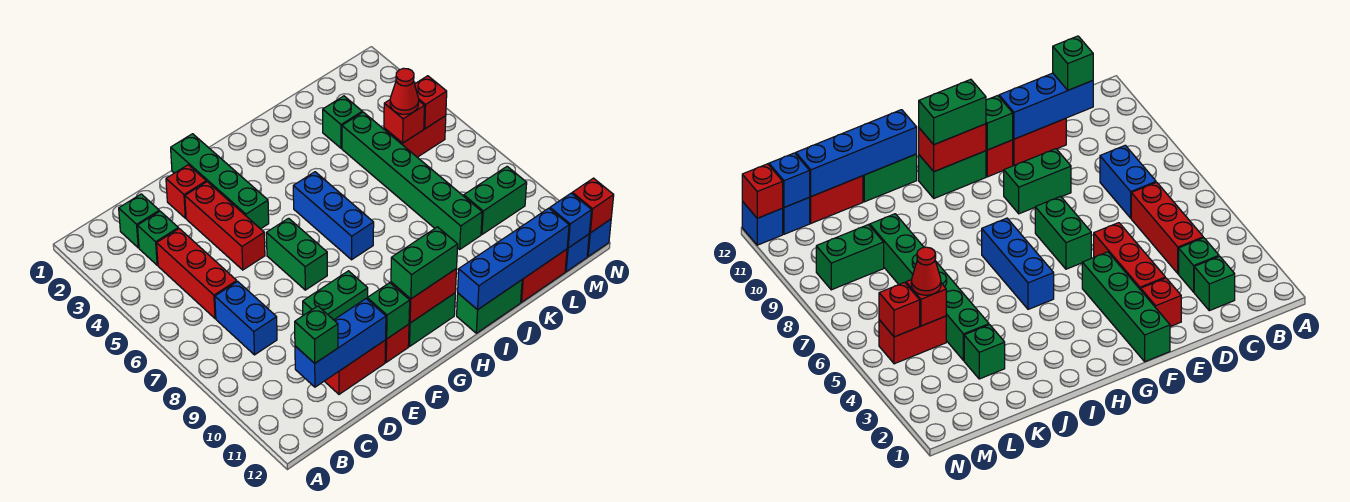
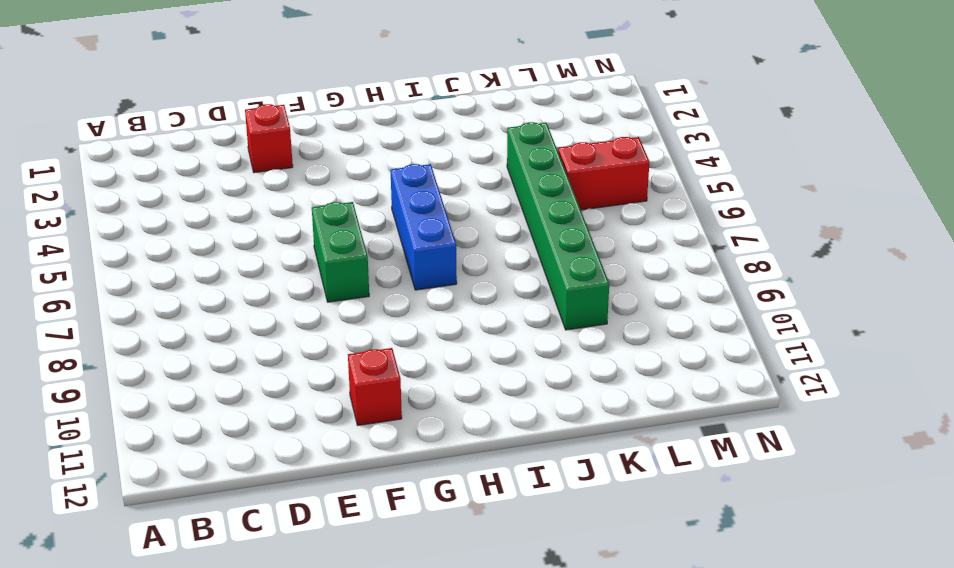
none -> green brick C2 level 1
none -> green brick C3 level 1
none -> red brick C4:C6 level 1
none -> blue brick C7:C8 level 1

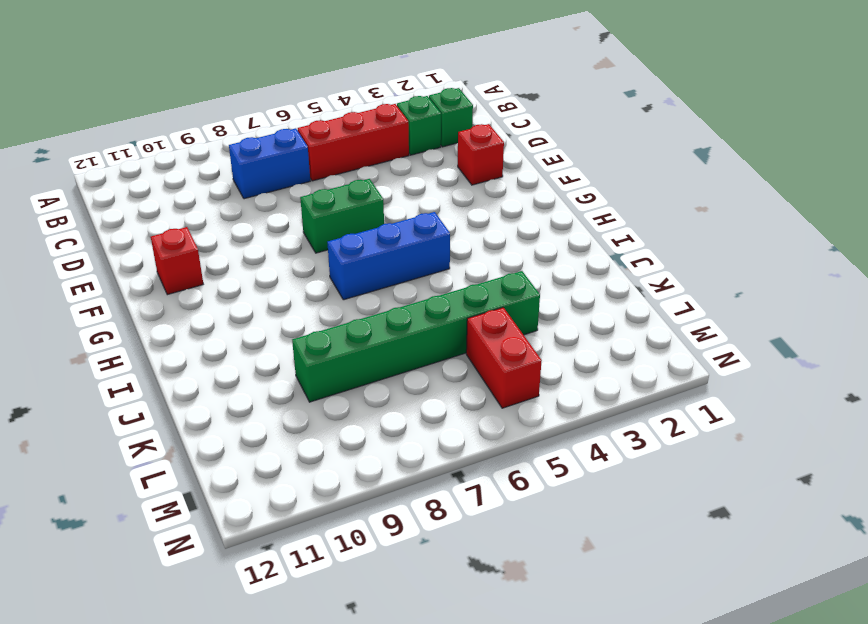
none -> red brick D11:E11 level 1
none -> red brick E3:E5 level 1
none -> green brick E9:F9 level 1
none -> green brick F1:F4 level 1

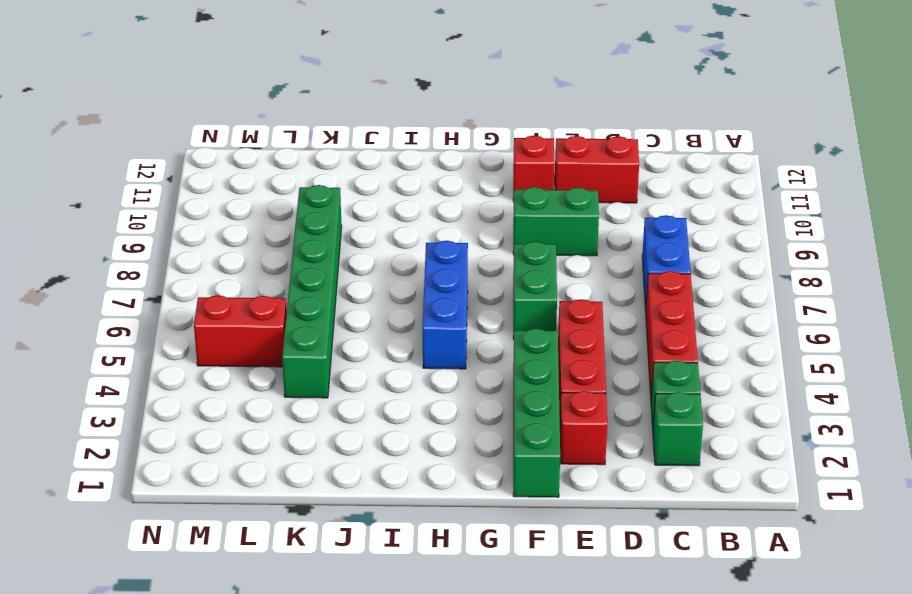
none -> green brick G11:H11 level 1
none -> green brick I12:J12 level 1
none -> green brick K3 level 1
none -> red brick K12:L12 level 1

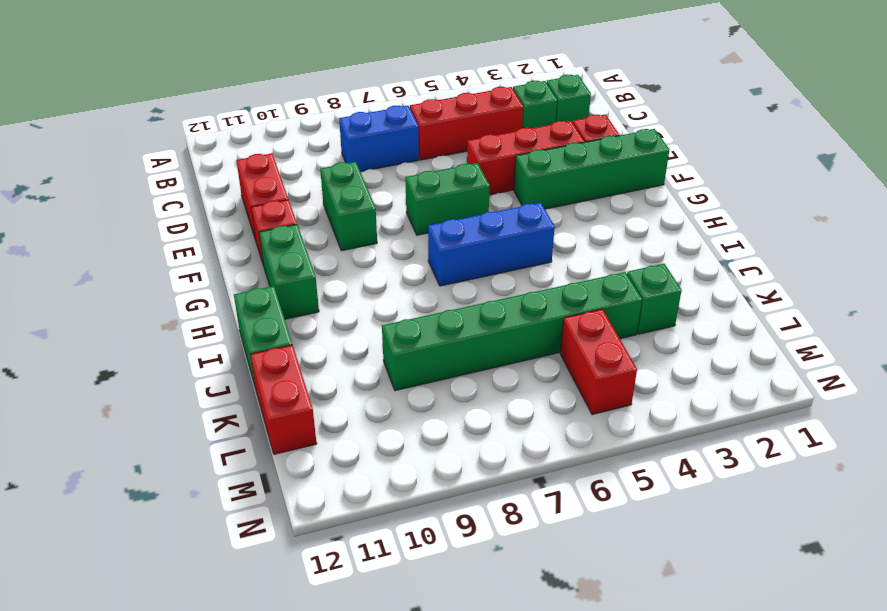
none -> green brick L9:M9 level 1
none -> blue brick M12 level 1
none -> blue brick N12 level 1
none -> blue brick C11:E11 level 2

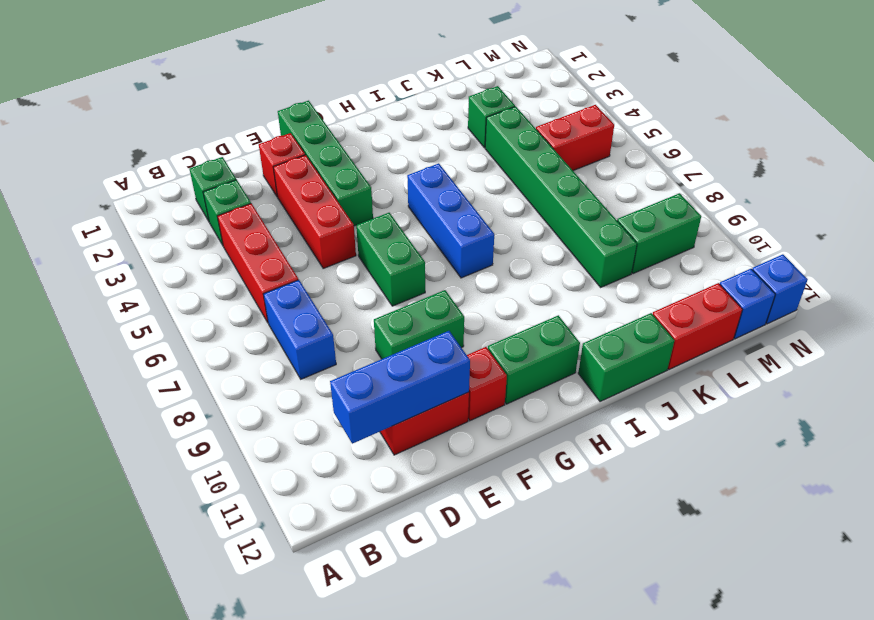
none -> green brick F11 level 2
none -> red brick G11:H11 level 2
none -> blue brick I12:L12 level 2
none -> red brick L5 level 2

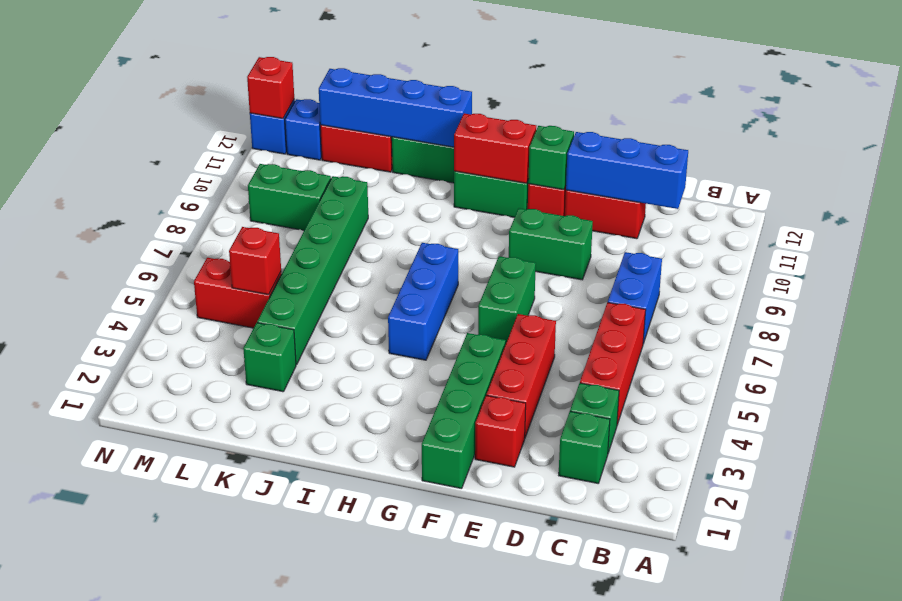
none -> red brick M5 level 2
none -> blue brick M12 level 2
none -> green brick C11 level 3
none -> green brick G11:H11 level 3

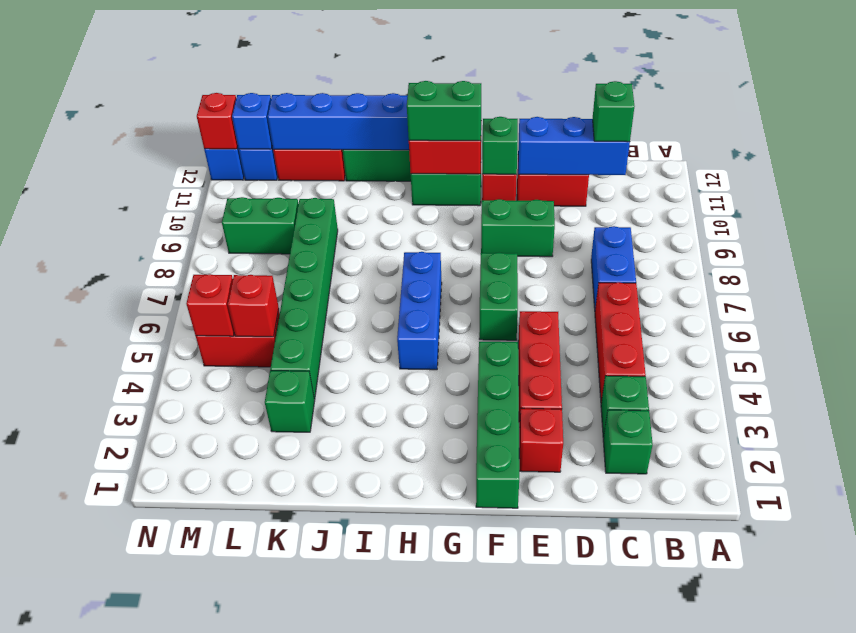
none -> red cone L5 level 3

